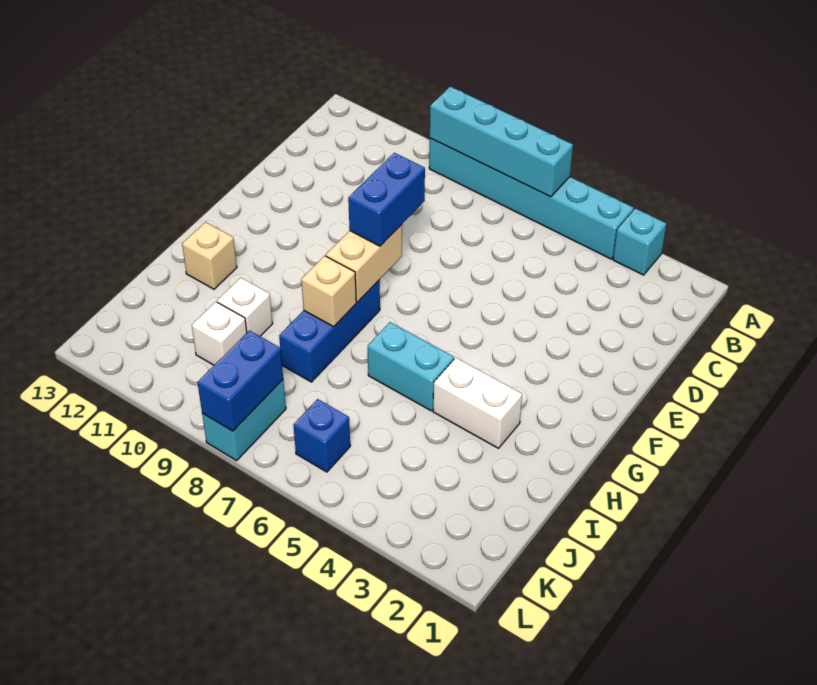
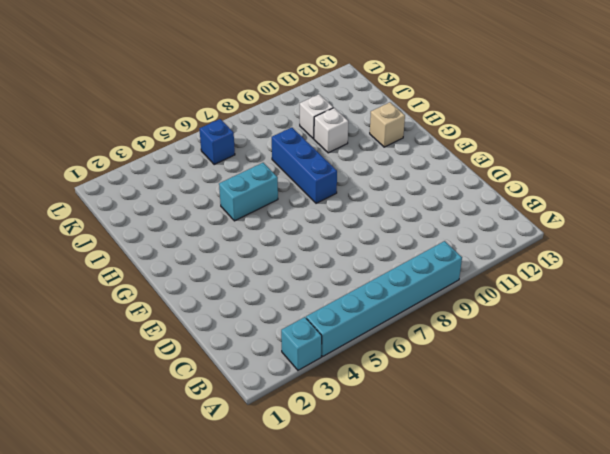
none -> white brick H3:H4 level 1
none -> cyan brick K8:L8 level 1
none -> cyan brick A6:A9 level 2

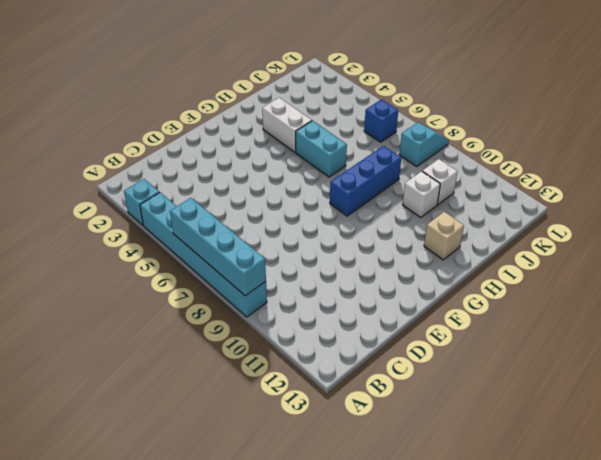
cyan slope K8:L8 level 1 top K -> cyan brick K8:L8 level 1
none -> tan brick F8:G8 level 2
none -> tan brick H8 level 2
none -> blue brick K8:L8 level 2

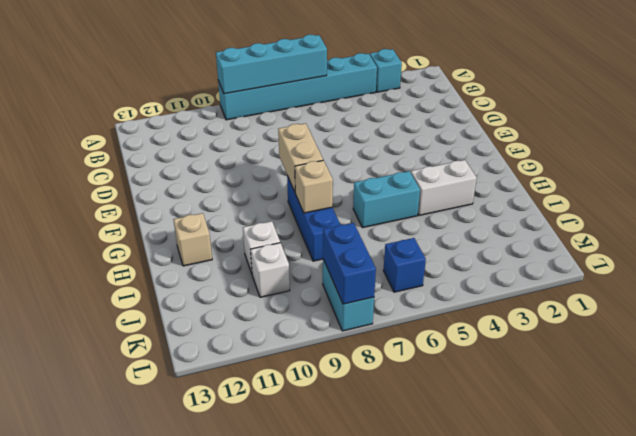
none -> blue brick E8:F8 level 3

